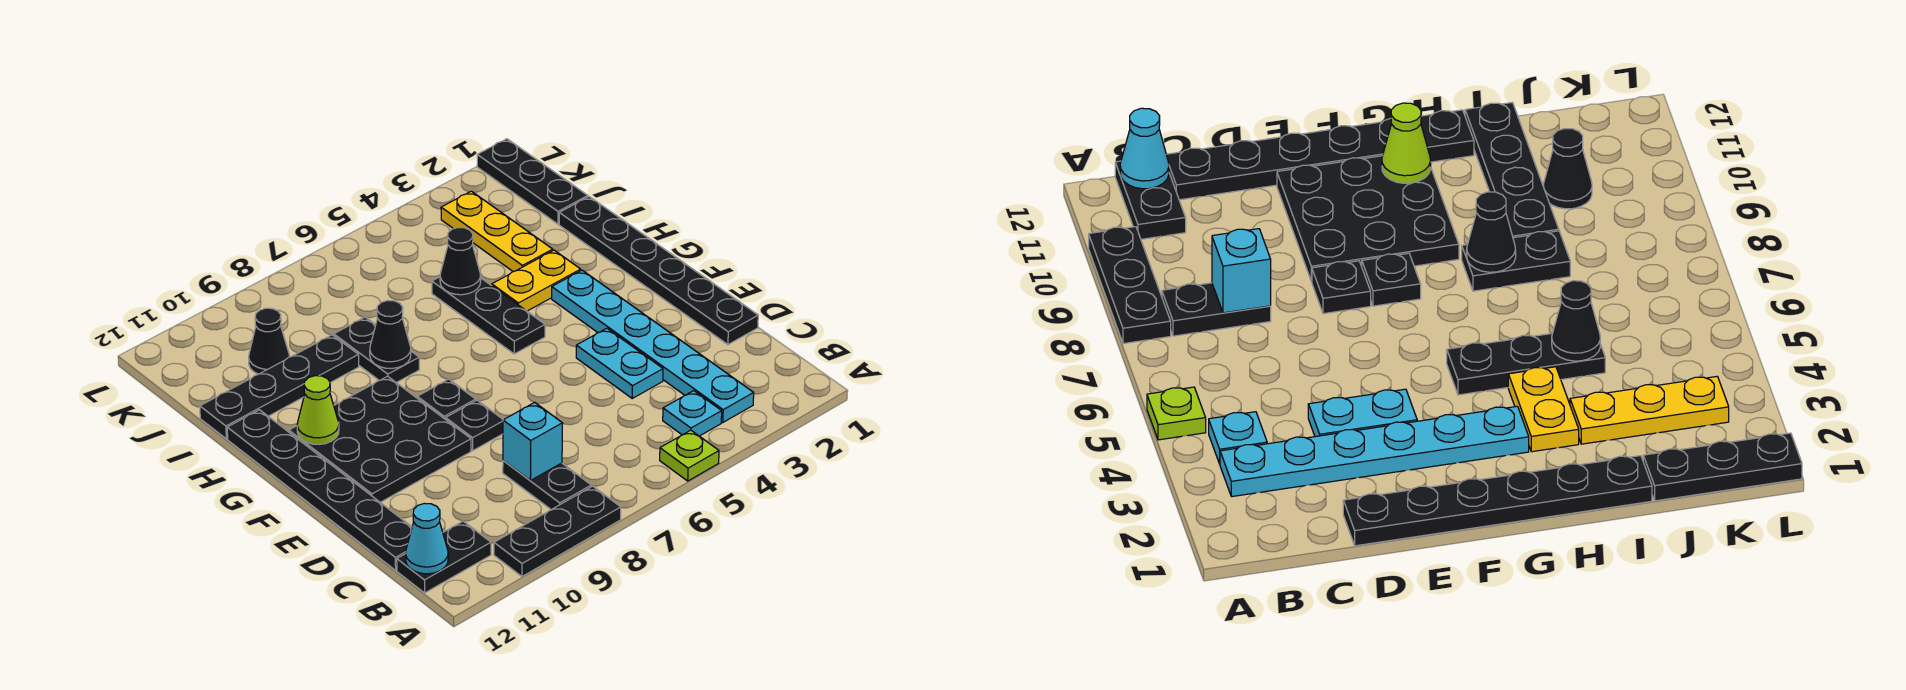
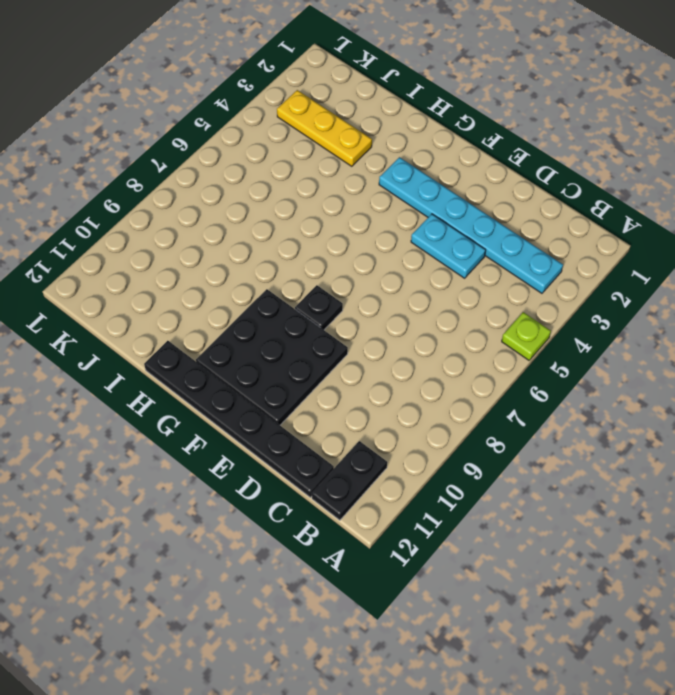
none -> black plate A8:A10 level 1
none -> cyan plate B4 level 1
none -> black plate B8:C8 level 1

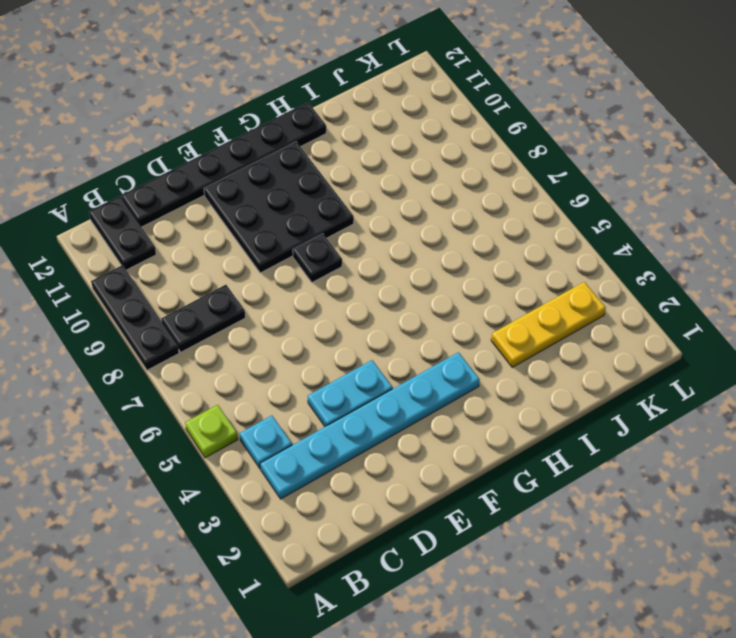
none -> black plate D1:I1 level 1
none -> black plate E8 level 1
none -> black plate G5:I5 level 1

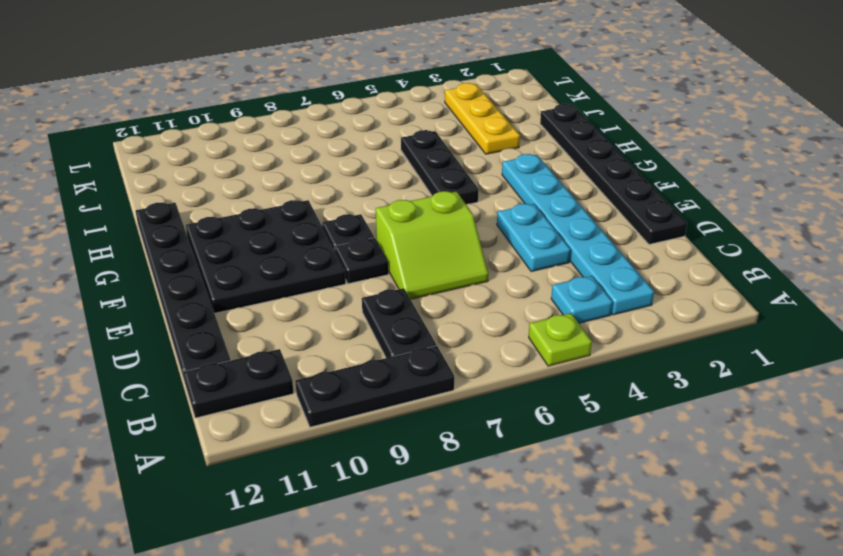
lime slope D6:E7 level 1 top E -> none
none -> yellow plate H3:H4 level 1
none -> black plate H8:I8 level 1
none -> black plate I9:I12 level 1

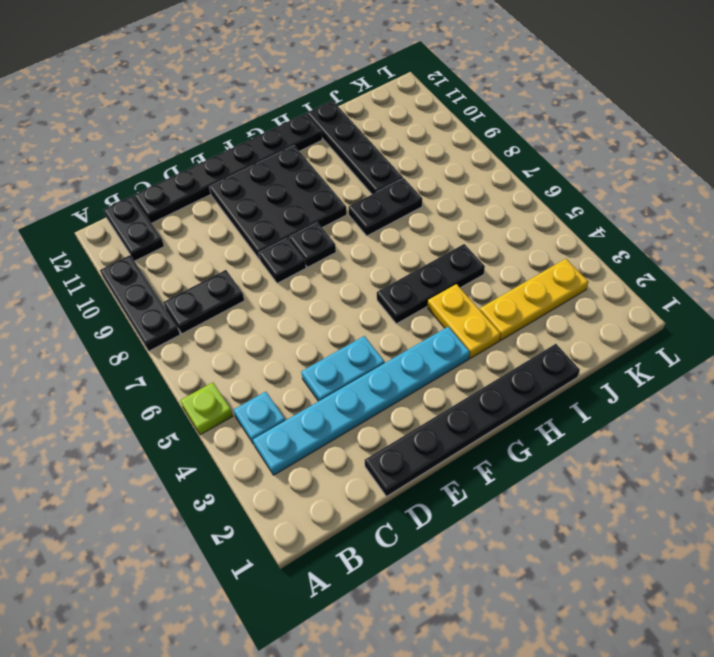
none -> black plate J1:L1 level 1
none -> black cone J10 level 1
none -> cyan cone B12 level 2

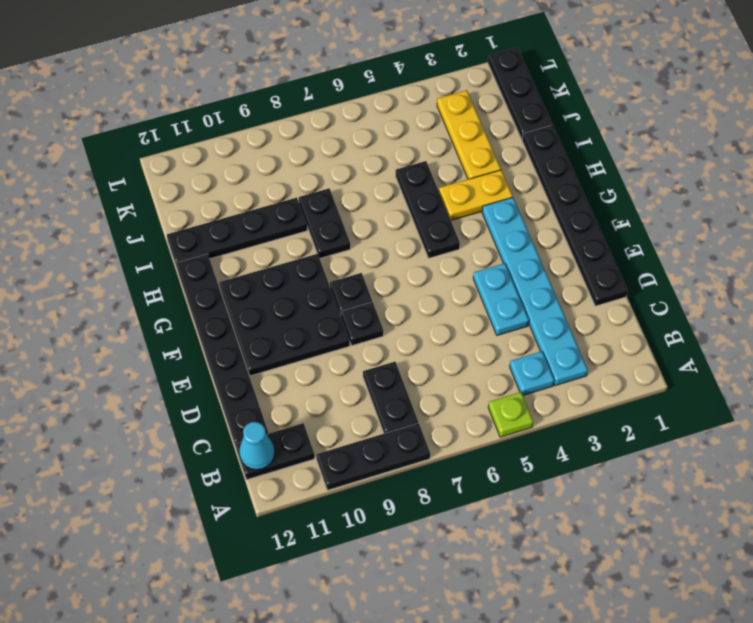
none -> black cone J10 level 1
none -> cyan brick C8 level 2
none -> lime cone G11 level 2

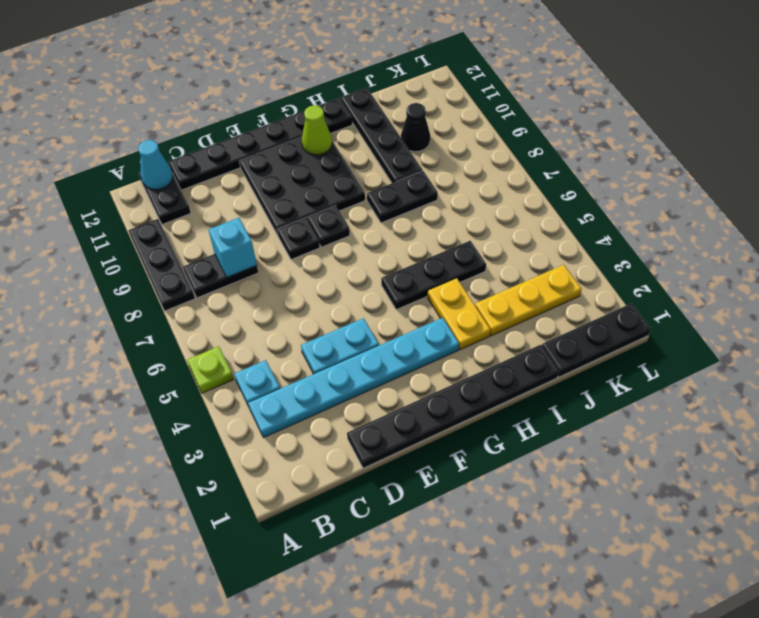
none -> black cone H8 level 2
none -> black cone I5 level 2

